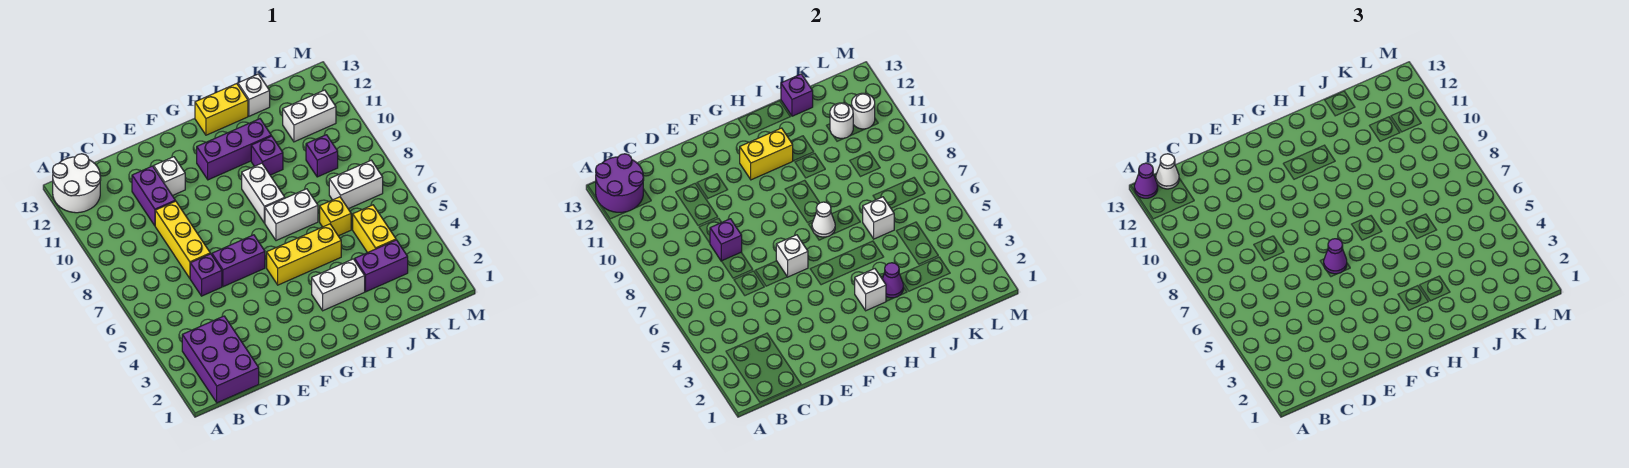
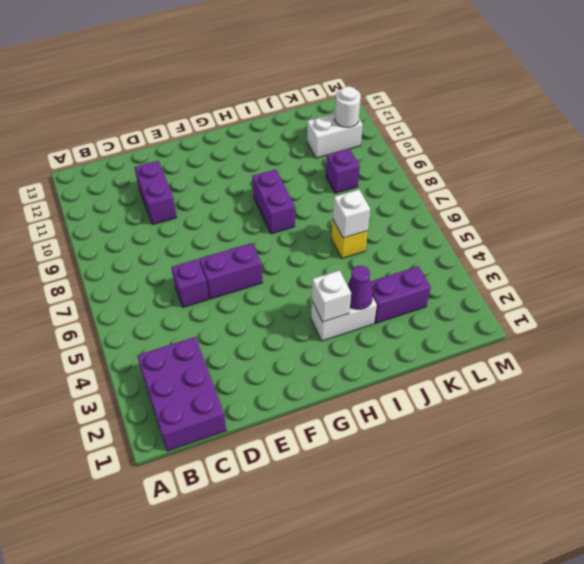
purple brick H8:H9 level 1 -> white brick H8:H9 level 1
none -> white round brick A12:B13 level 1
none -> yellow brick D7:D9 level 1
none -> white brick E11 level 1
none -> yellow brick G5:I5 level 1

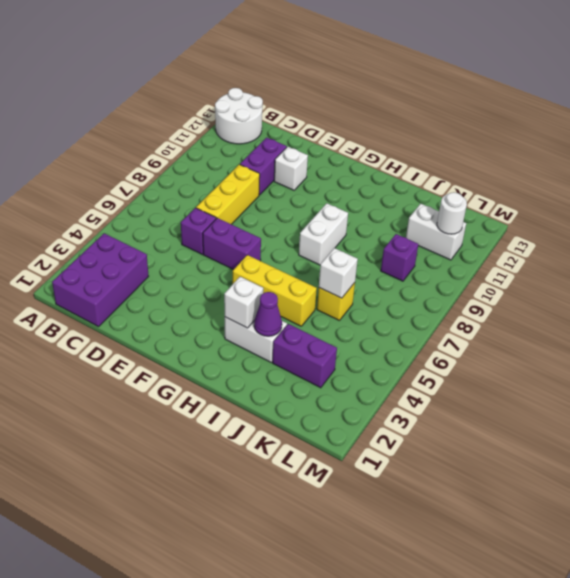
none -> purple brick G11:I11 level 1
none -> white brick H7:I7 level 1
none -> yellow brick H13:I13 level 1
none -> purple brick I10 level 1

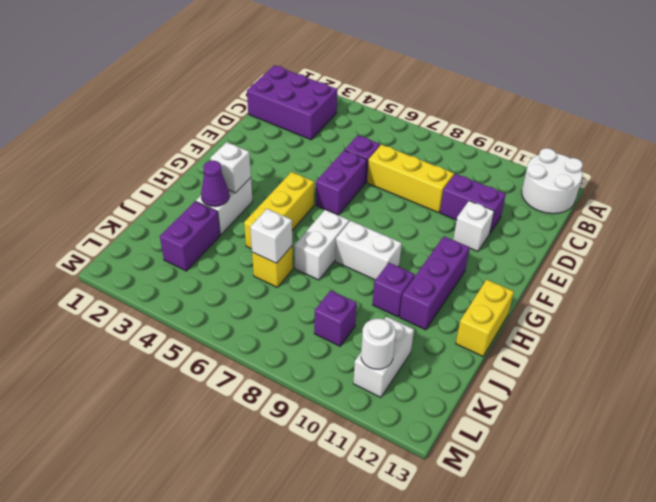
none -> white brick J13 level 1
none -> yellow brick K4:K5 level 1
none -> white brick K7:L7 level 1
none -> purple round brick A12:B13 level 2

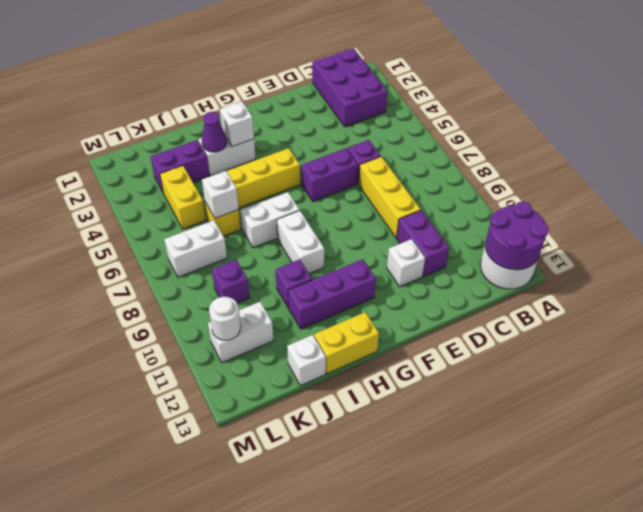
none -> purple brick D8 level 2
none -> white brick F6 level 2
none -> yellow brick G11:H11 level 2
none -> white cone H7 level 2

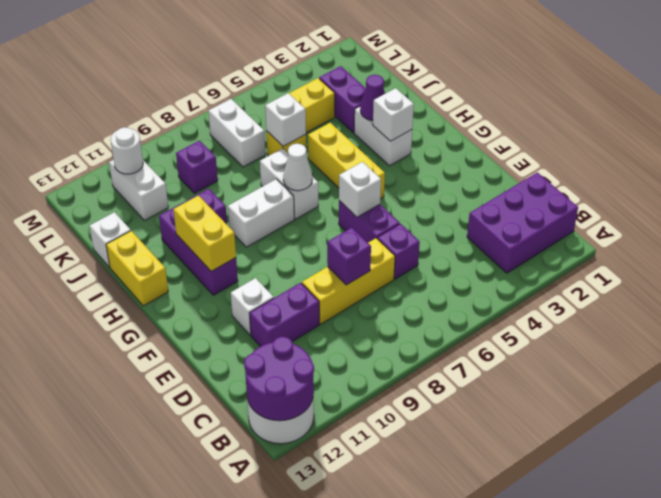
none -> purple brick J13 level 2
none -> white round brick K11 level 2
none -> purple cone A13 level 3
none -> white cone B13 level 3

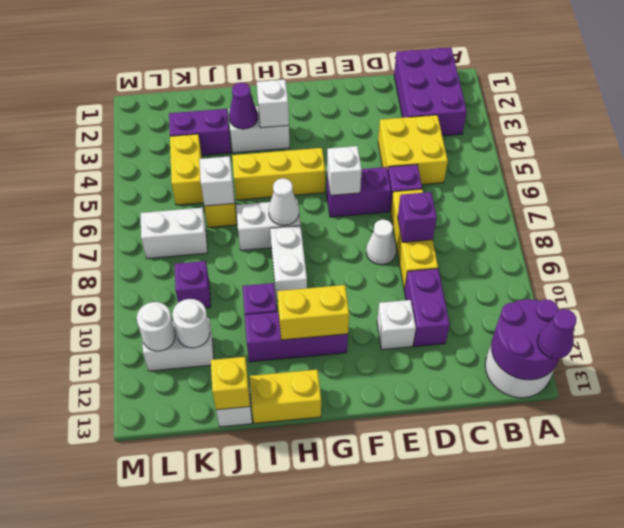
yellow brick C4:D5 level 1 -> none
white cone E8 level 1 -> white cone B13 level 3
yellow brick J13 level 2 -> purple brick J13 level 2
none -> purple cone F6 level 3

